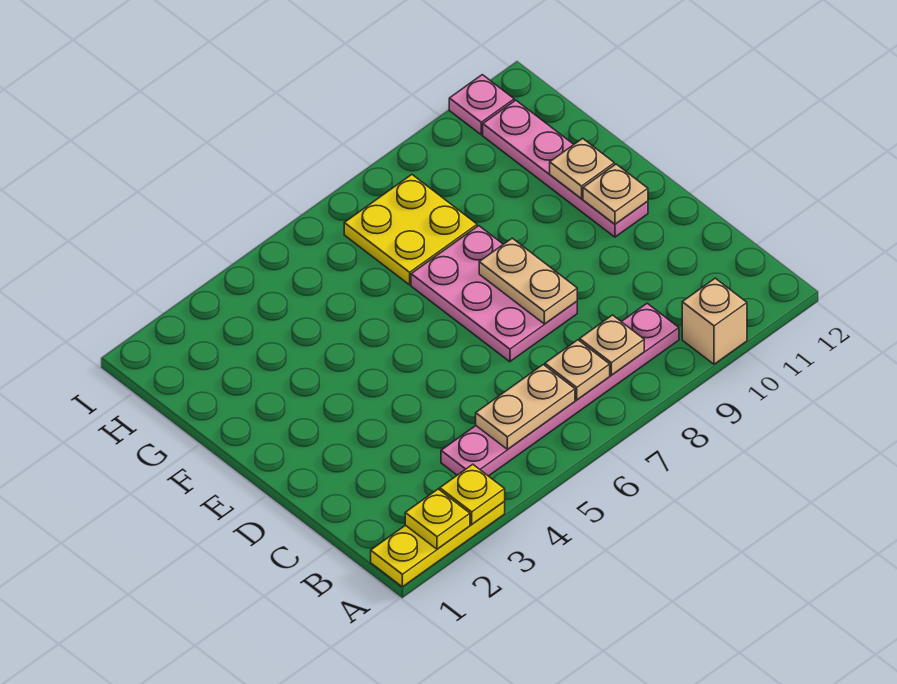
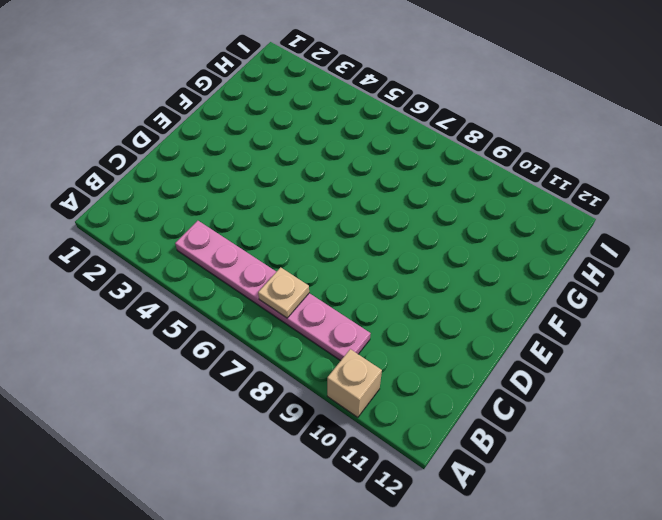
none -> yellow plate A1:A3 level 1
none -> pink plate D7:F8 level 1
none -> pink plate E11:H11 level 1

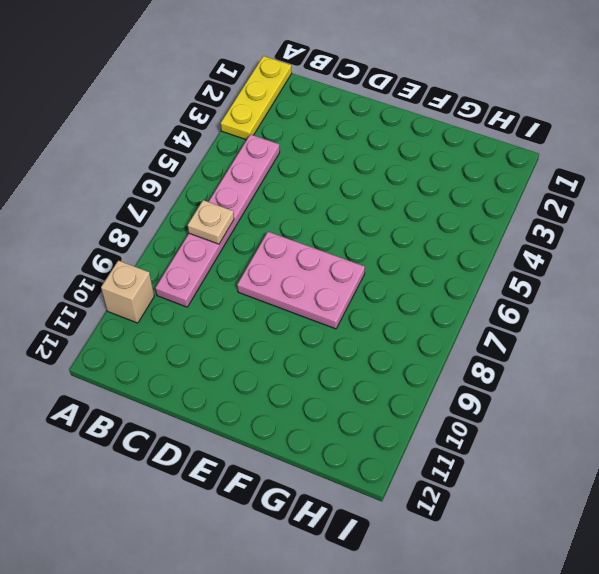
none -> pink plate E11:H11 level 1
none -> yellow plate G7:H8 level 1
none -> pink plate I11 level 1

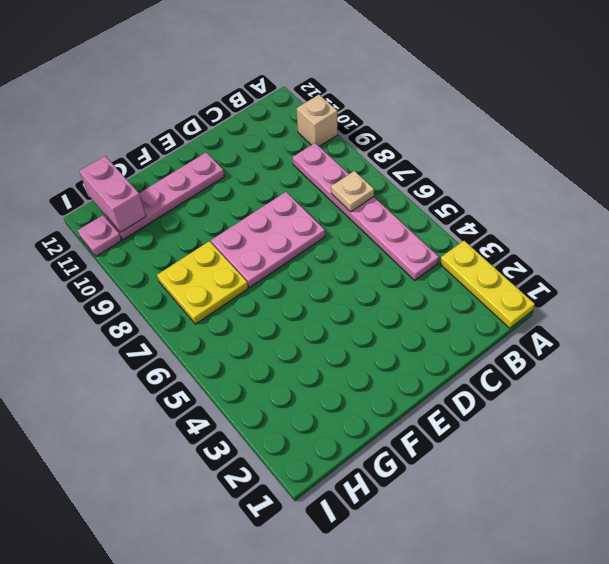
pink brick H11:H12 level 2 -> none
none -> yellow plate A2 level 2
none -> yellow plate A3 level 2
none -> tan plate B5:B6 level 2

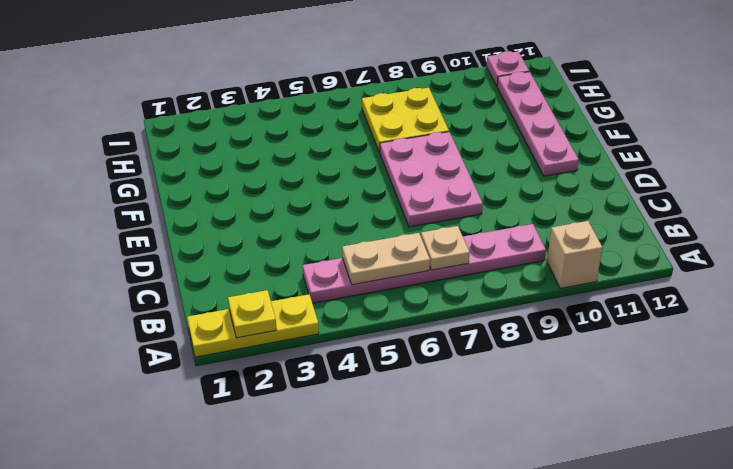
none -> yellow plate A3 level 2
none -> tan plate B8 level 2
none -> tan plate D8:E8 level 2

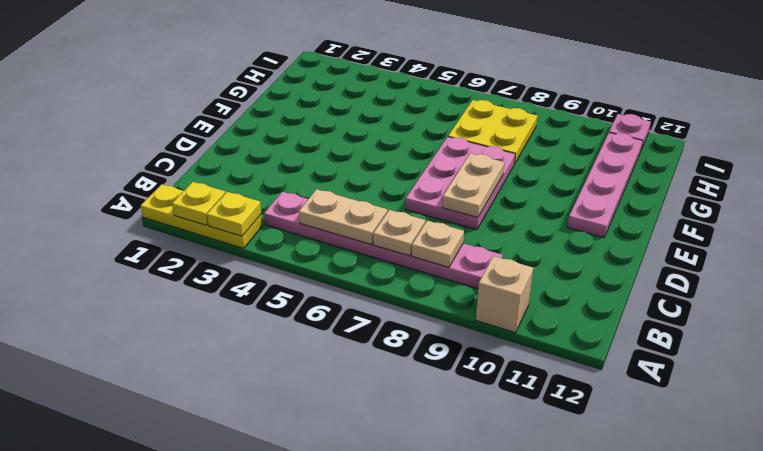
none -> tan plate E11 level 2
none -> tan plate F11 level 2

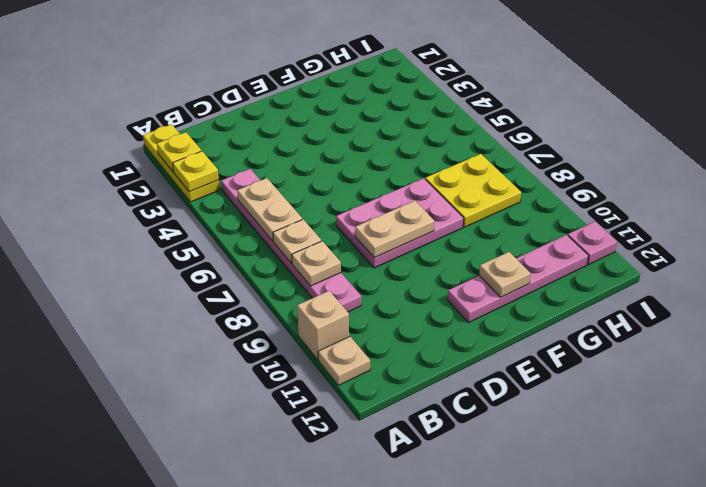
tan plate A11 level 1 -> tan plate E11 level 2

